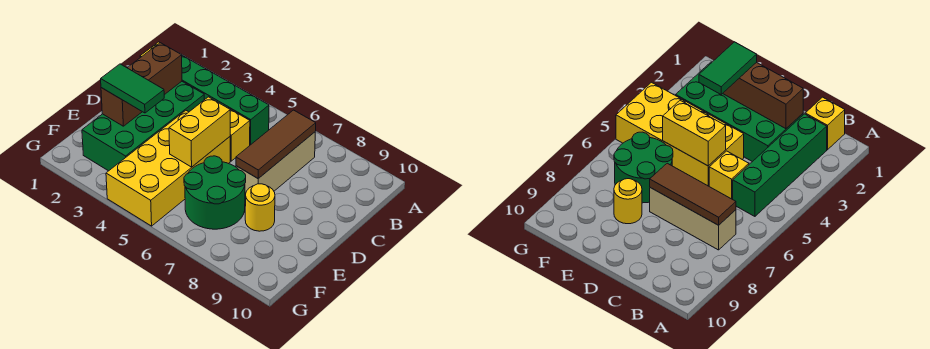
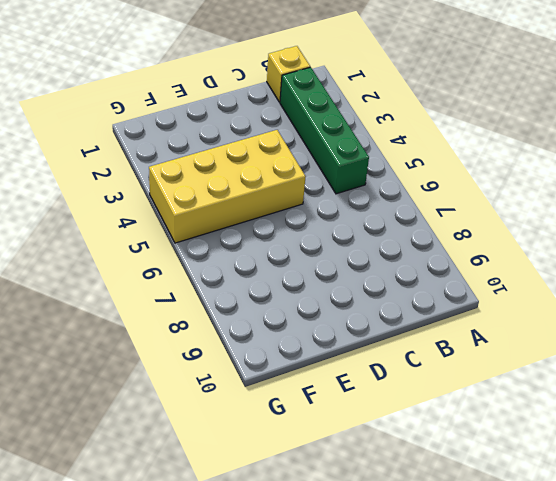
none -> tan brick B7:D7 level 1
none -> green brick C2:F3 level 1
none -> yellow brick C5 level 1

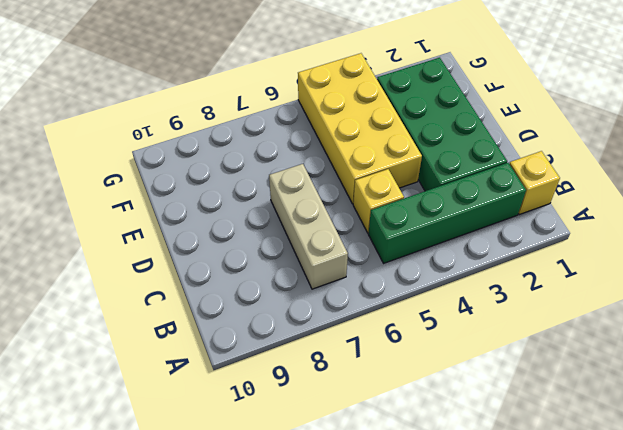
none -> green round brick E6:F7 level 1
none -> yellow round brick E8 level 1
none -> brown tile B7:D7 level 2

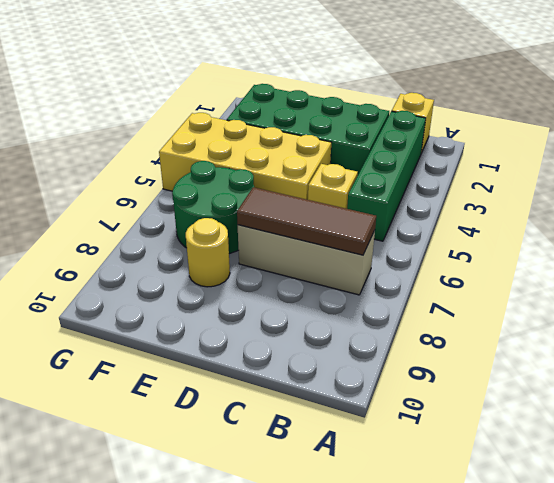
none -> brown brick C2:E2 level 2
none -> yellow brick D5:E5 level 2
none -> green tile E2:E3 level 3

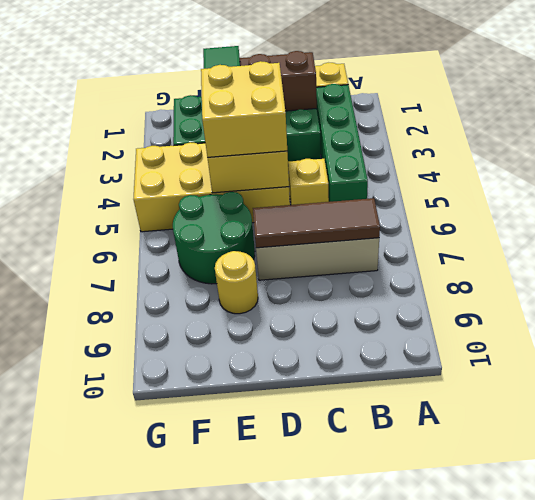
yellow brick D4:E5 level 3 -> none

